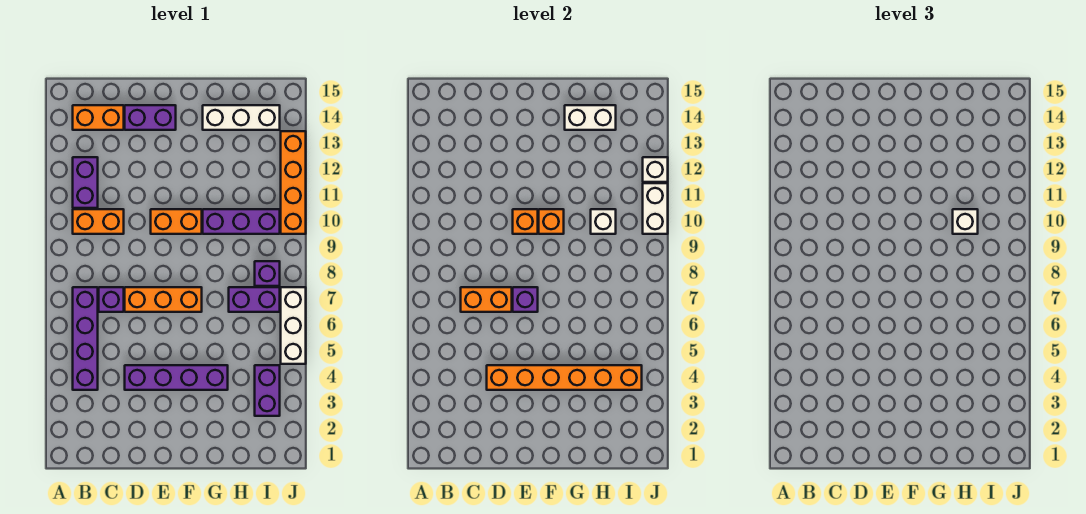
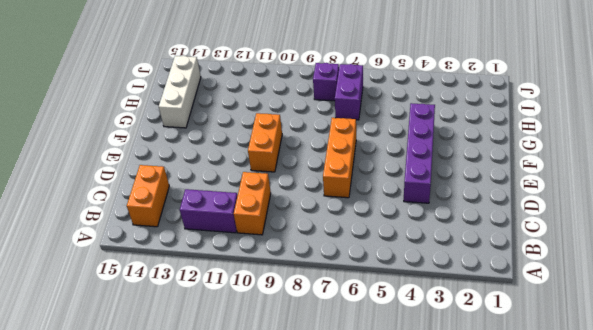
none -> purple brick B4:B7 level 1
none -> purple brick C7 level 1
none -> purple brick D14:E14 level 1

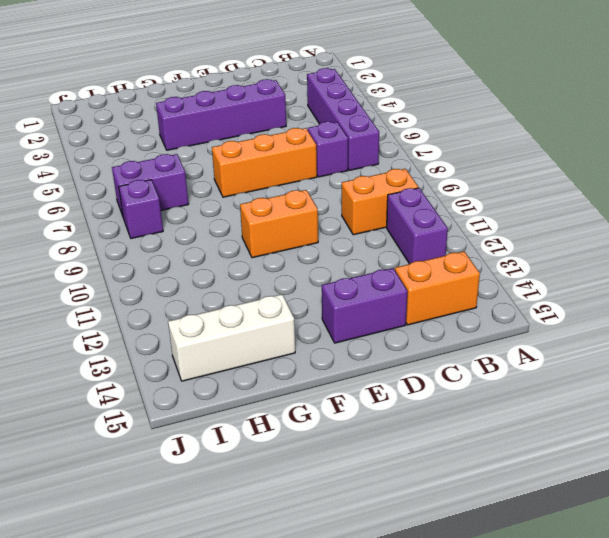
none -> purple brick G10:I10 level 1
none -> purple brick I3:I4 level 1
none -> white brick J5:J7 level 1

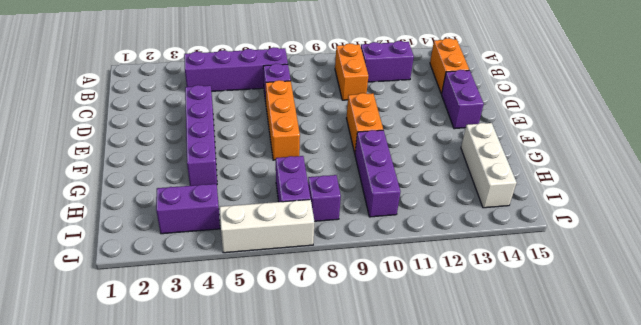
none -> orange brick J10:J13 level 1
none -> orange brick C7:D7 level 2
none -> orange brick D4:I4 level 2

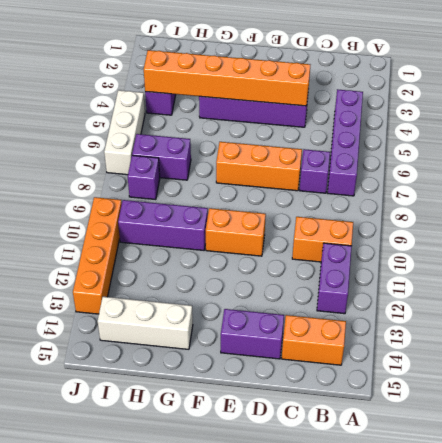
none -> orange brick C7:D7 level 2
none -> purple brick E7 level 2
none -> orange brick E10 level 2

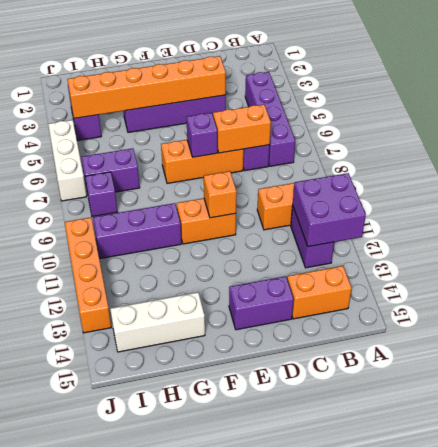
purple brick A11:B12 level 2 -> none
none -> orange brick F10 level 2
none -> white brick G14:H14 level 2
none -> white brick H10 level 2

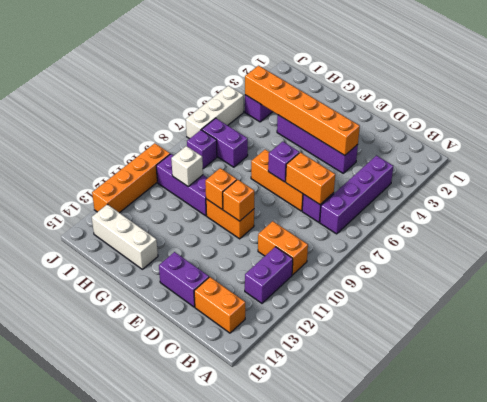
none -> white brick G14:H14 level 2
none -> white brick J10:J11 level 2
none -> white brick J12 level 2

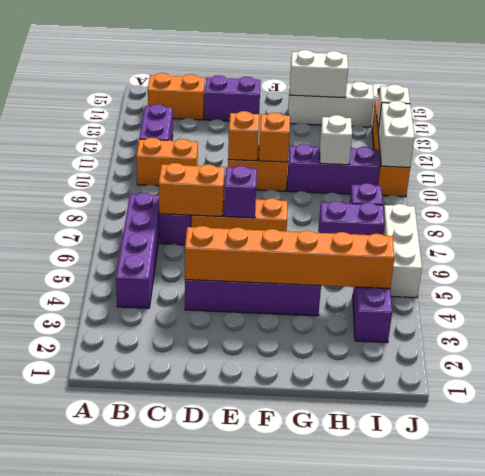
none -> white brick H10 level 3

